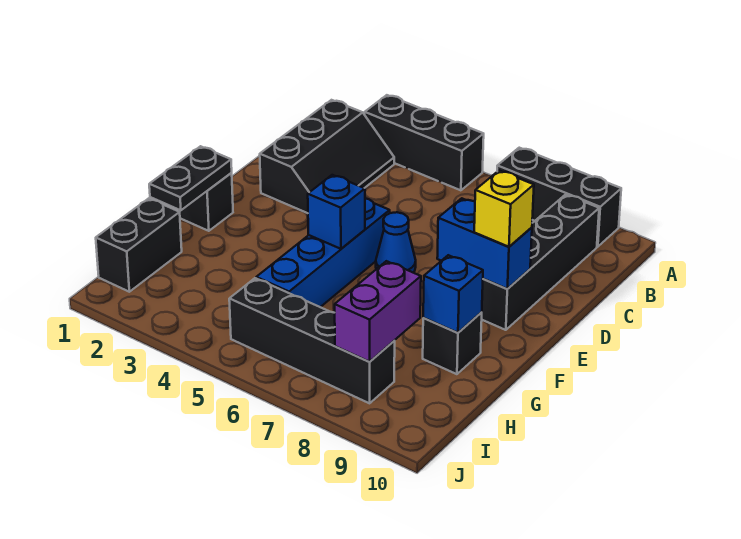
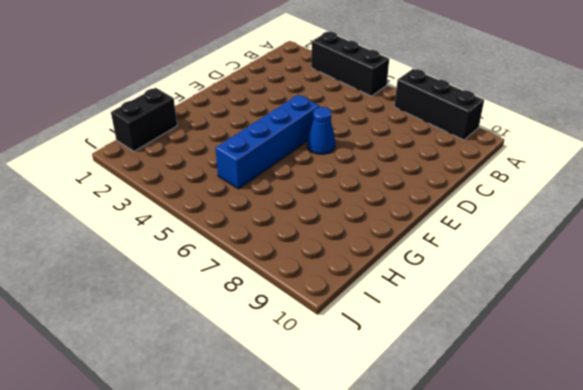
none -> black slope B2:D3 level 1 top 2
none -> black brick B9:E9 level 1
none -> black brick F1 level 1

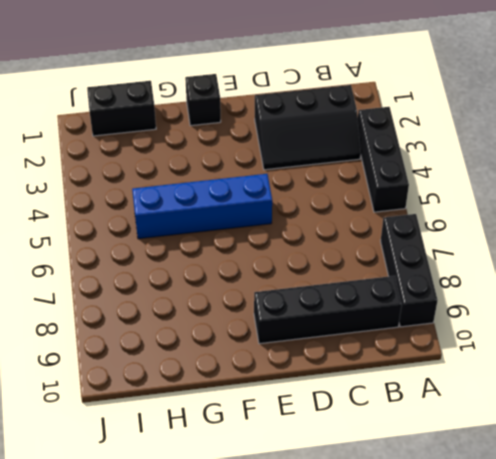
none -> blue cone E6 level 1
none -> black brick G9 level 1
none -> black brick I5:I8 level 1

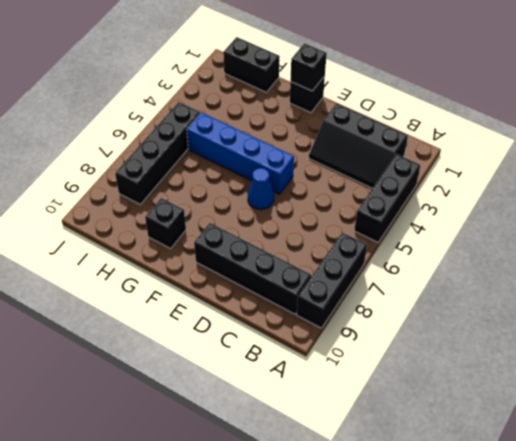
black brick F1 level 2 -> black plate F1:G1 level 2
none -> blue brick E8:E9 level 2
none -> blue brick F5 level 2
none -> blue brick G9 level 2

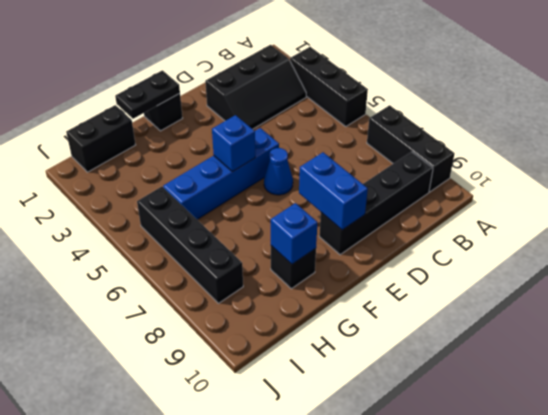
none -> purple brick H8:I8 level 2
none -> yellow brick E9 level 3

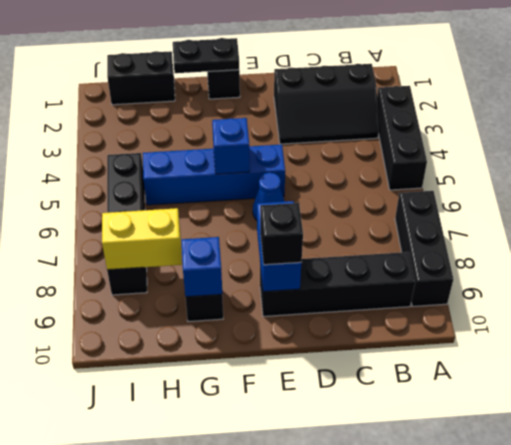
black brick E9 level 3 -> yellow brick E9 level 3
yellow brick H8:I8 level 2 -> purple brick H8:I8 level 2

